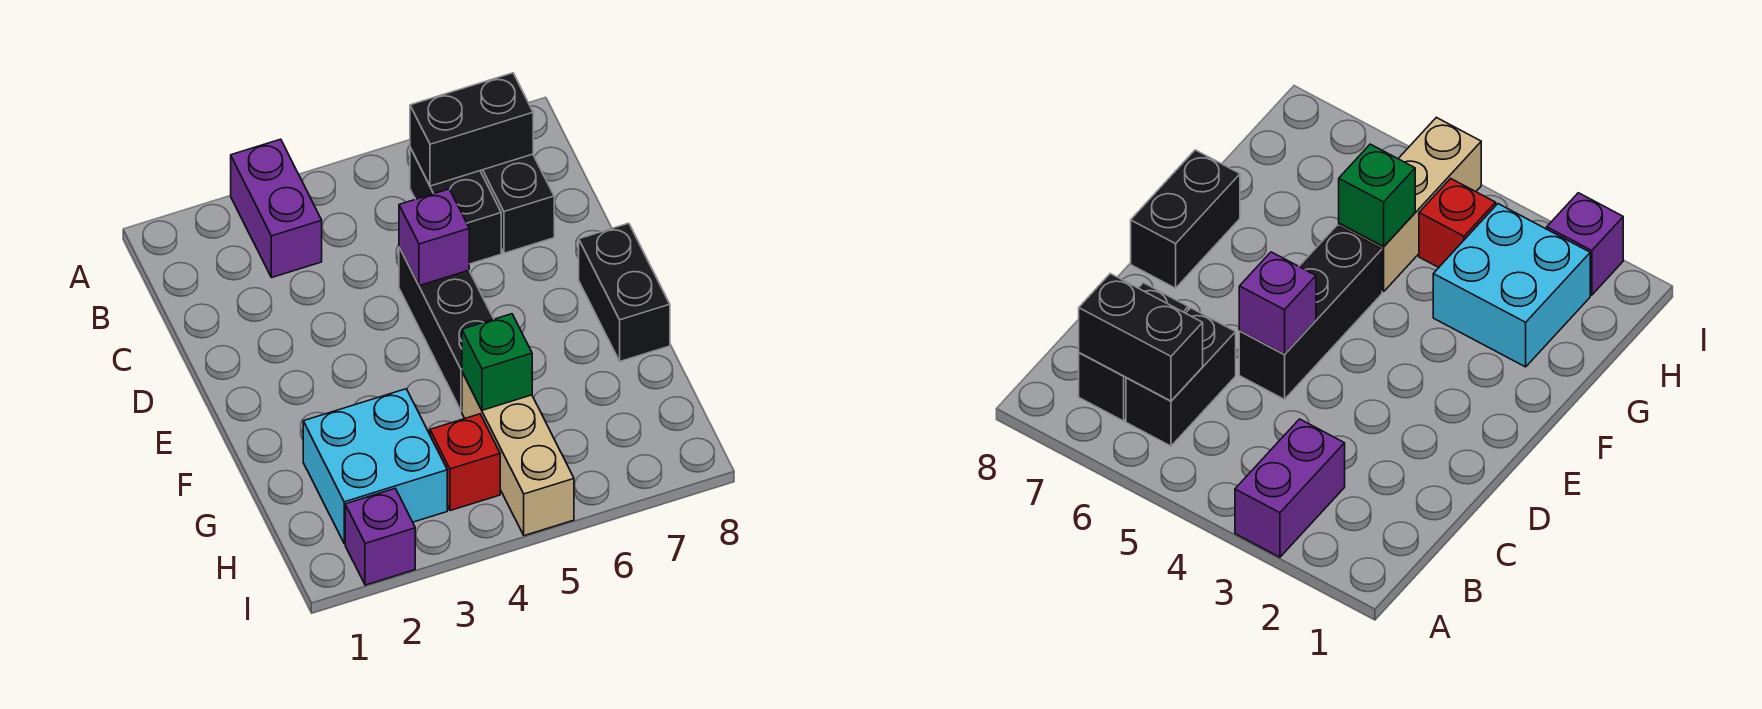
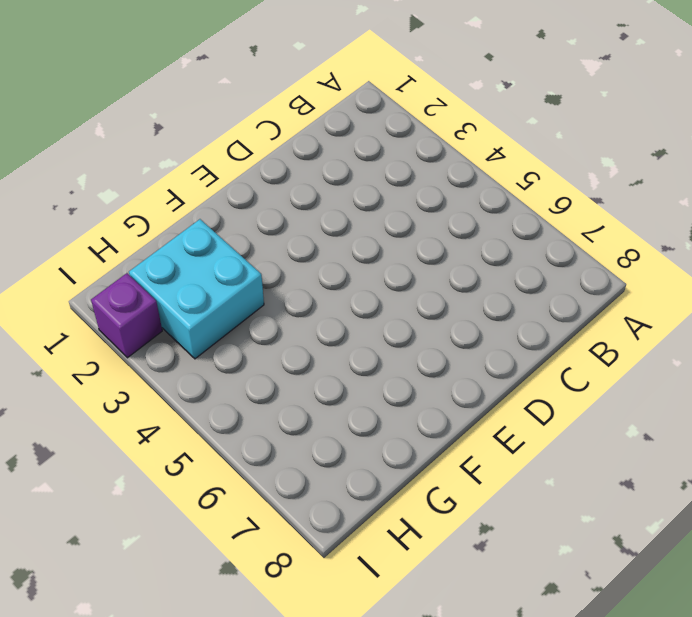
none -> purple brick A3:B3 level 1
none -> black brick B6:C6 level 1
none -> black brick B7:C7 level 1

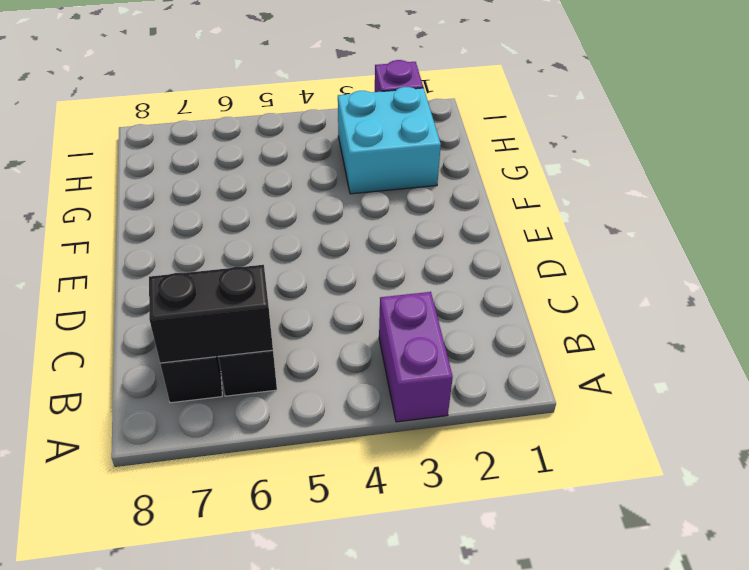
none -> black brick D5:F5 level 1
none -> black brick E8:F8 level 1
none -> tan brick G5:I5 level 1

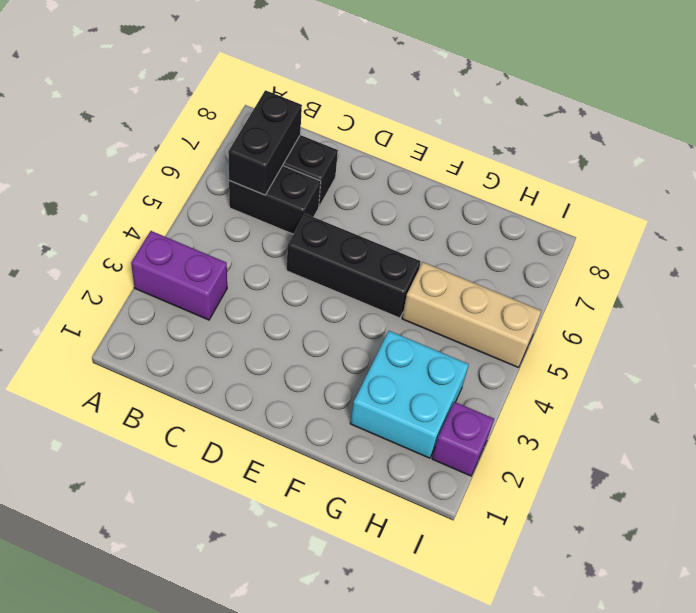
none -> black brick E8:F8 level 1
none -> red brick H4 level 1
none -> purple brick D5 level 2

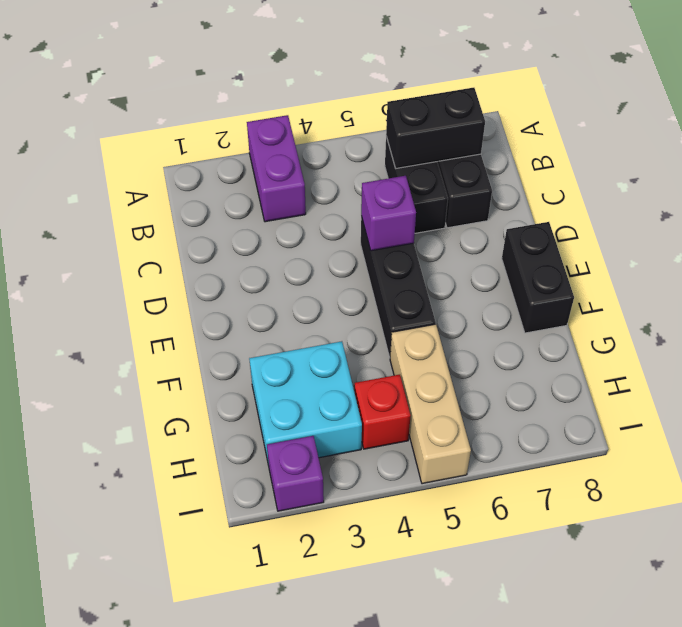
none -> green brick G5 level 2

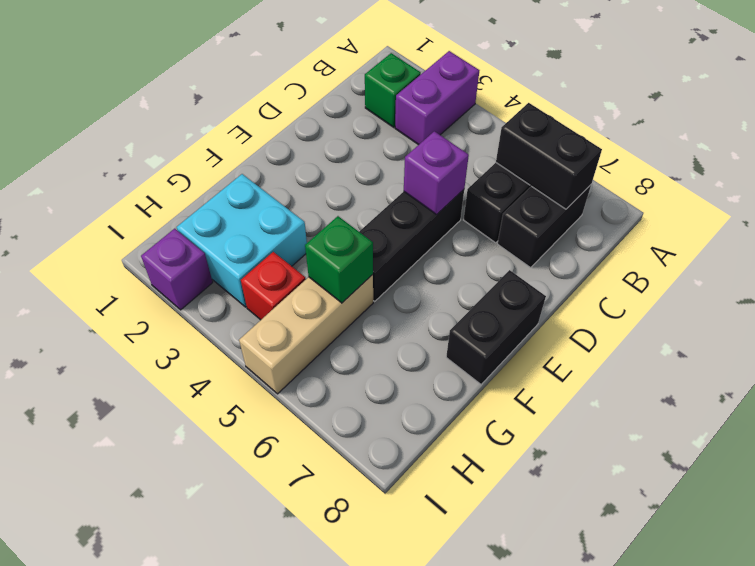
green brick B2 level 1 -> none

